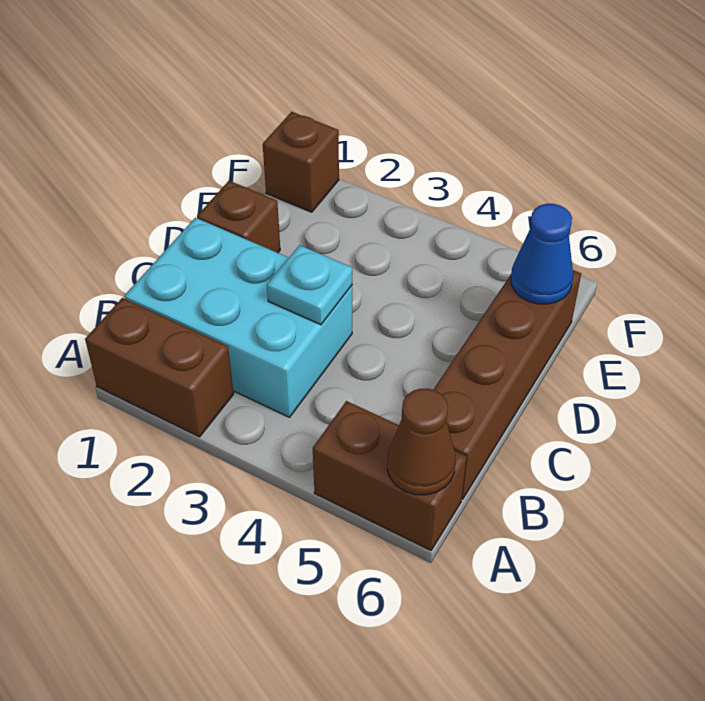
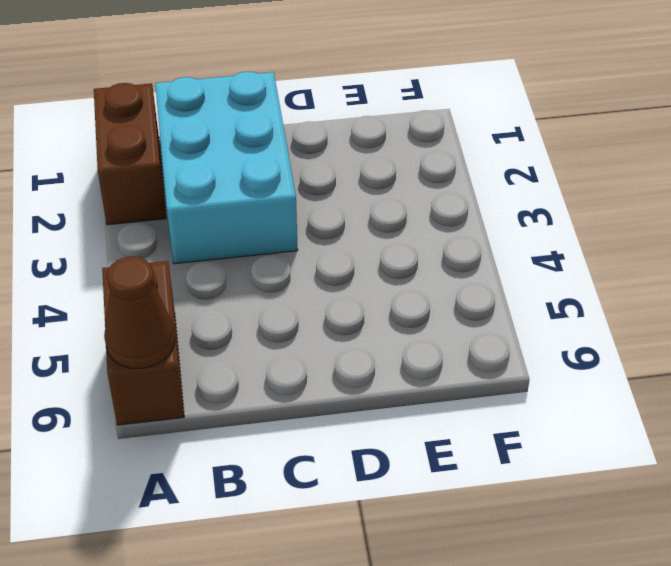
none -> brown brick B6:E6 level 1
none -> brown brick D1 level 1

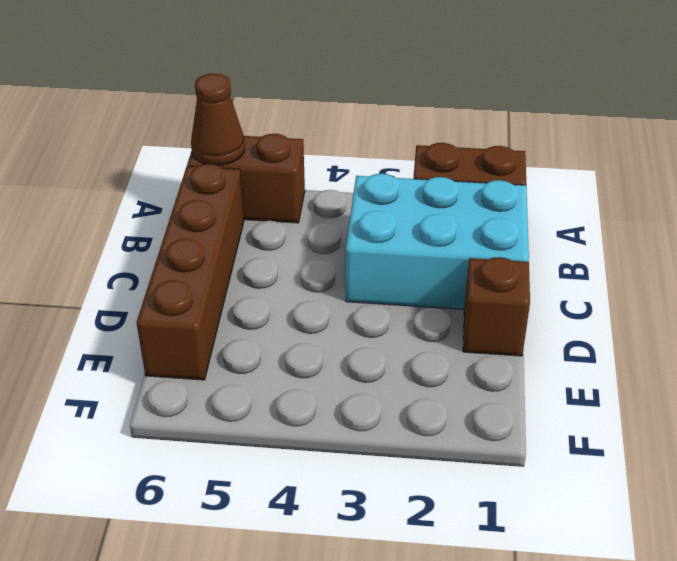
none -> brown brick F1 level 1
none -> cyan plate C3 level 2

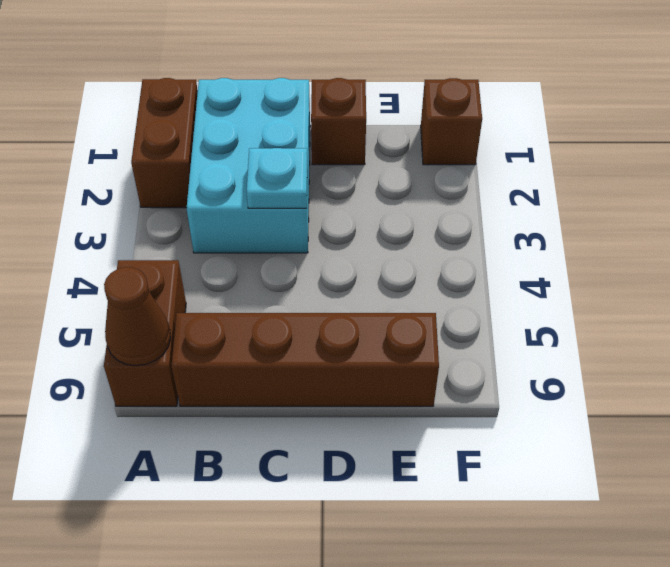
none -> blue cone E6 level 2

